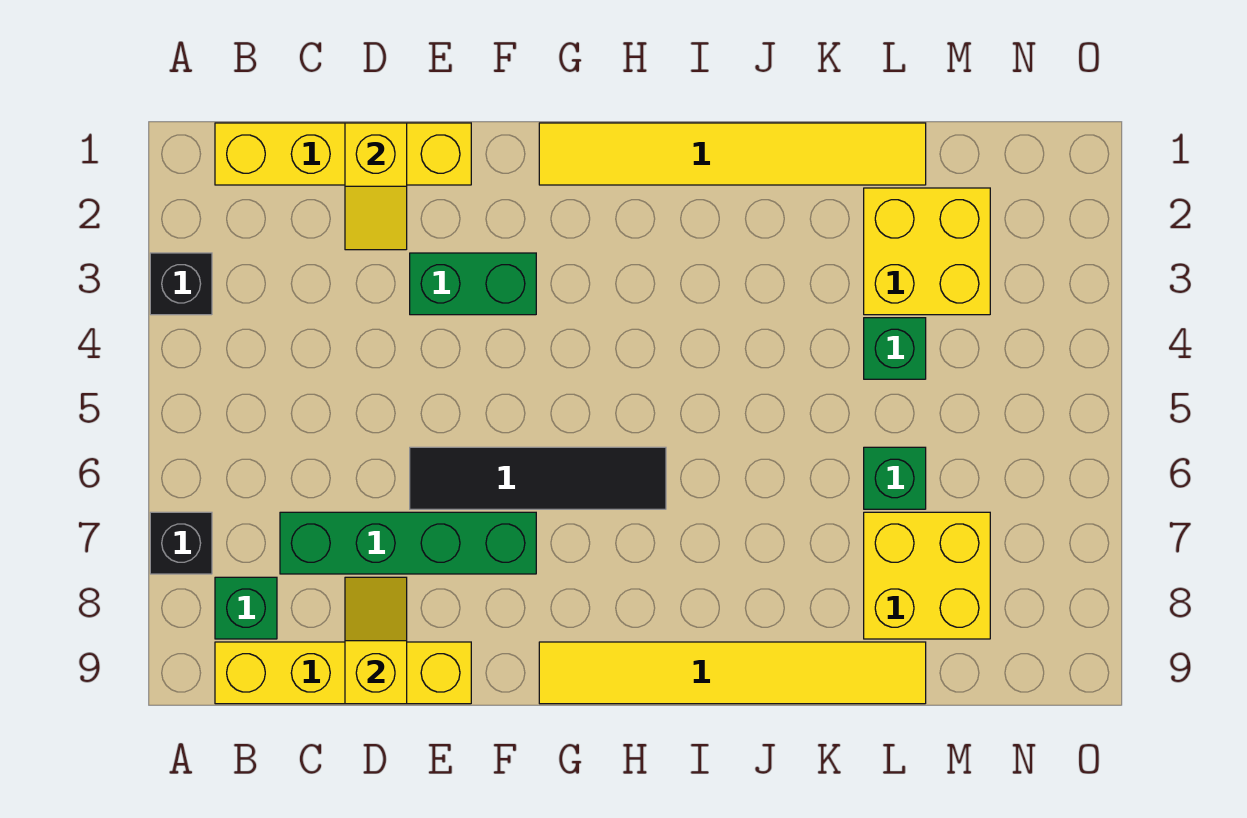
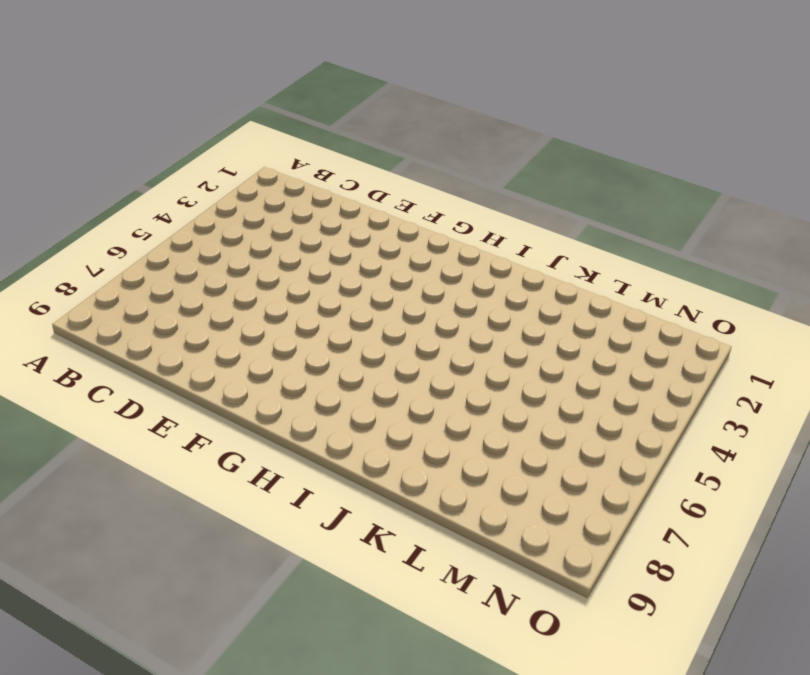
none -> black brick A3 level 1
none -> black brick A7 level 1
none -> yellow brick B1:E1 level 1

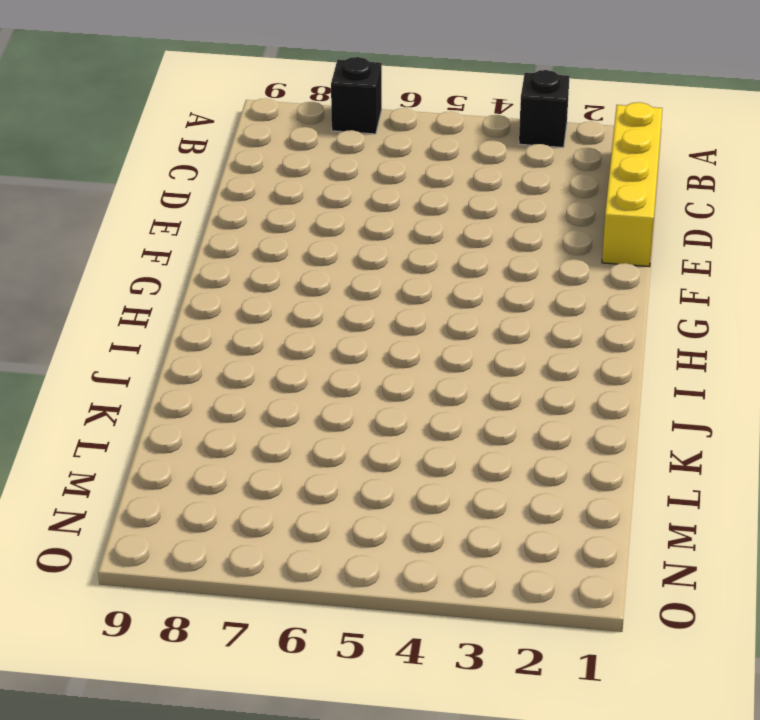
none -> green brick B8 level 1
none -> yellow brick B9:E9 level 1
none -> green brick C7:F7 level 1

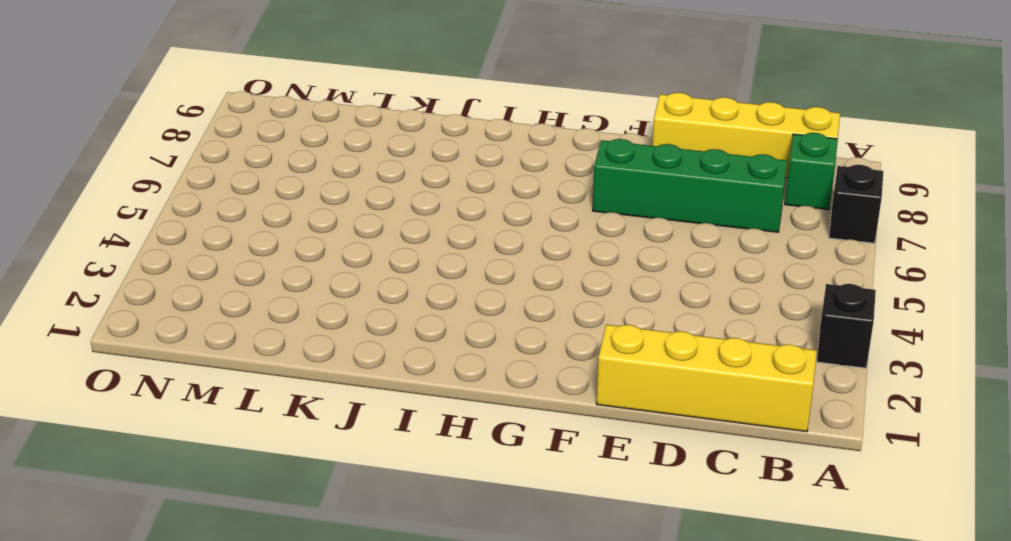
none -> green brick E3:F3 level 1
none -> black tile E6:H6 level 1
none -> yellow tile G1:L1 level 1

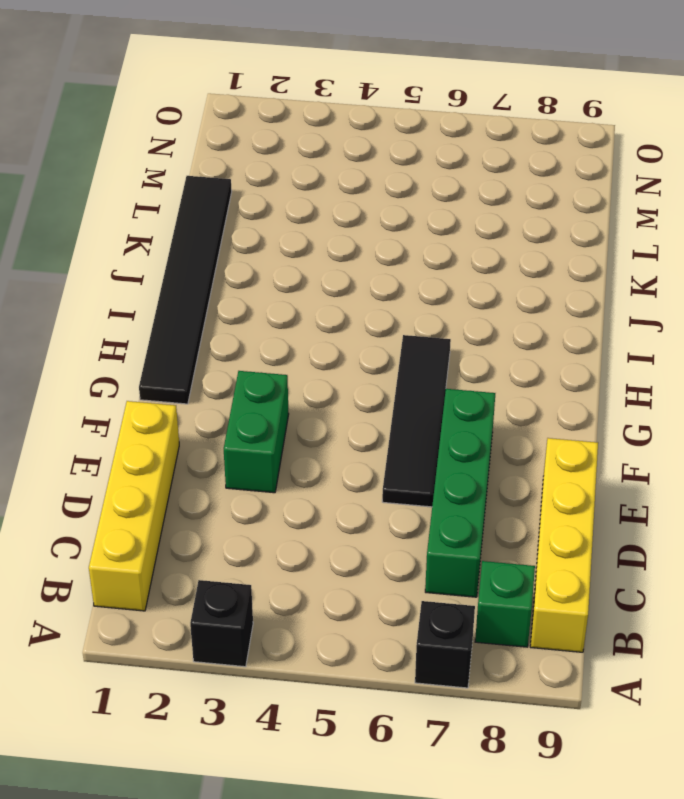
black tile G1:L1 level 1 -> yellow tile G1:L1 level 1
none -> yellow tile G9:L9 level 1
none -> yellow brick L2:M3 level 1
none -> green brick L4 level 1

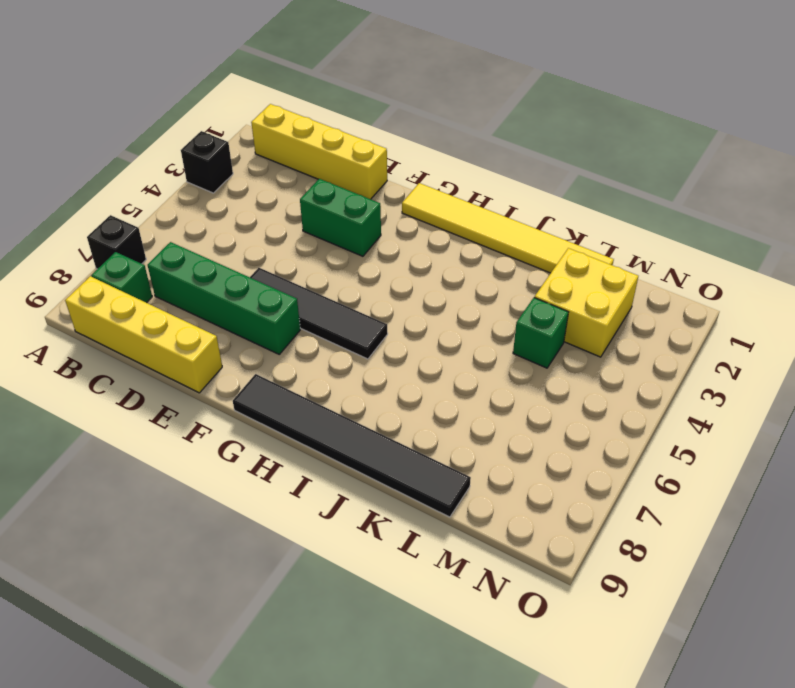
black tile G9:L9 level 1 -> yellow tile G9:L9 level 1
none -> green brick L6 level 1
none -> yellow brick L7:M8 level 1
none -> yellow slope D1:D2 level 2 top 1

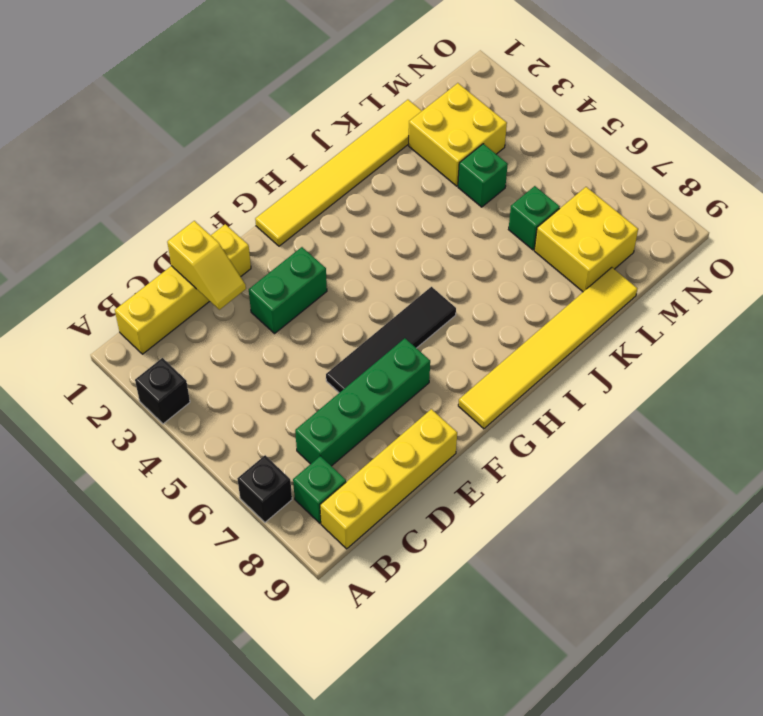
none -> yellow slope D8:D9 level 2 top 9

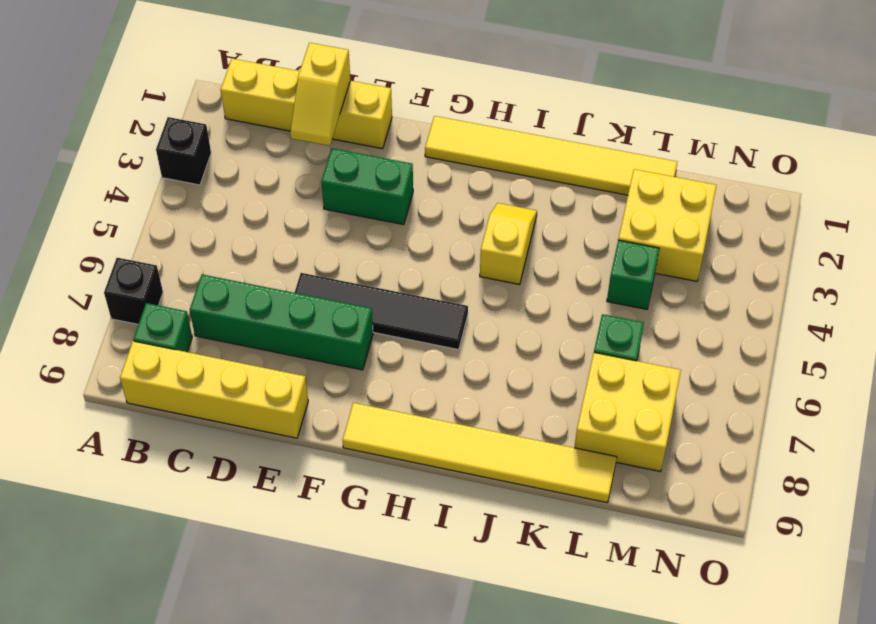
yellow slope I3:I4 level 1 top 4 -> yellow slope D8:D9 level 2 top 9

